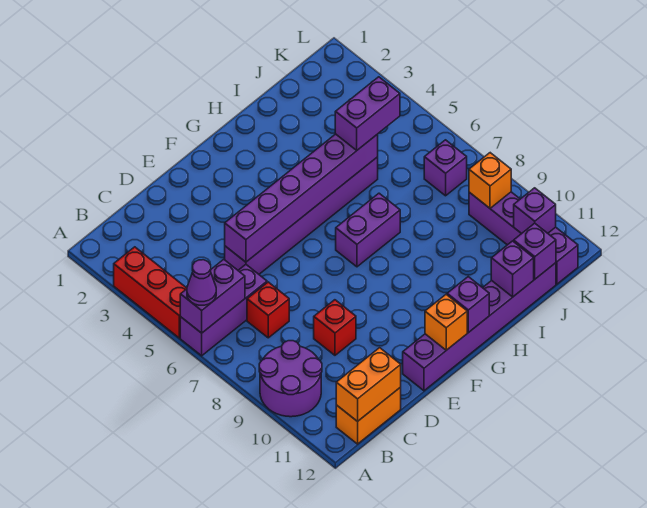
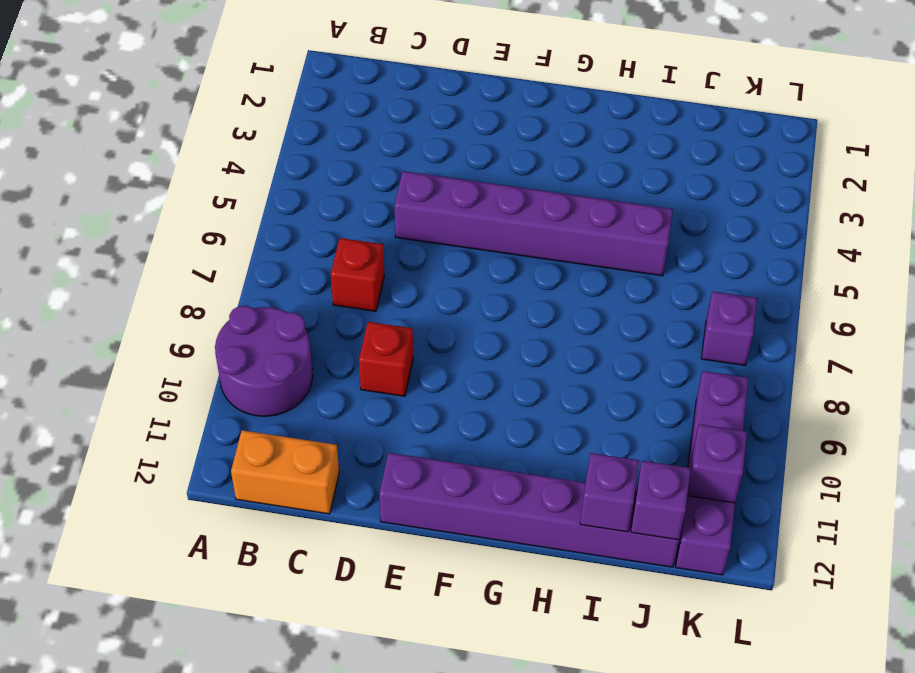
none -> red brick A3:A5 level 1
none -> purple brick A6:C6 level 1
none -> purple brick G7:H7 level 1

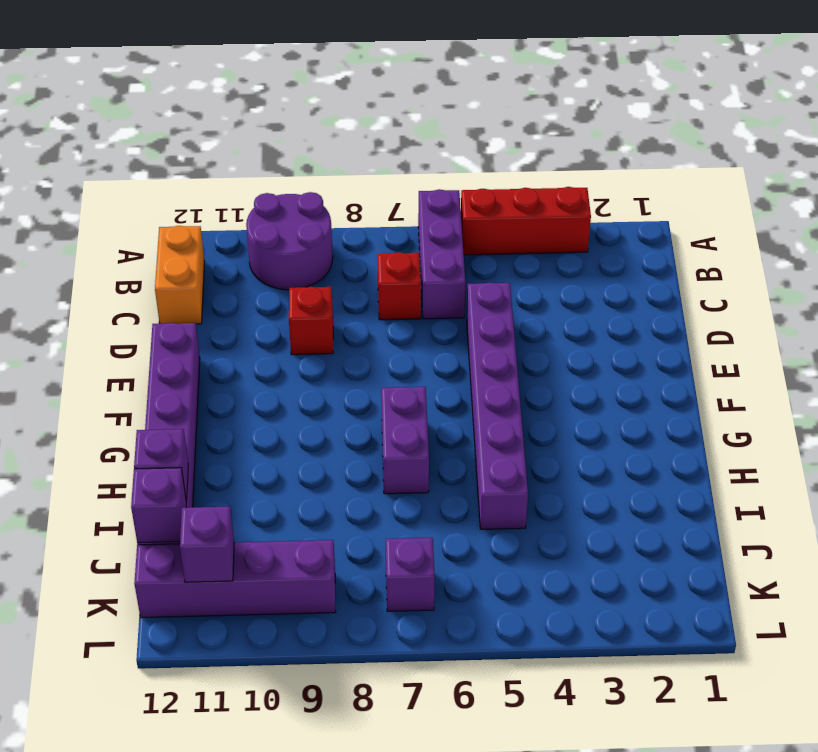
none -> purple brick A6:B6 level 2
none -> orange brick B12:C12 level 2
none -> purple brick D5:I5 level 2

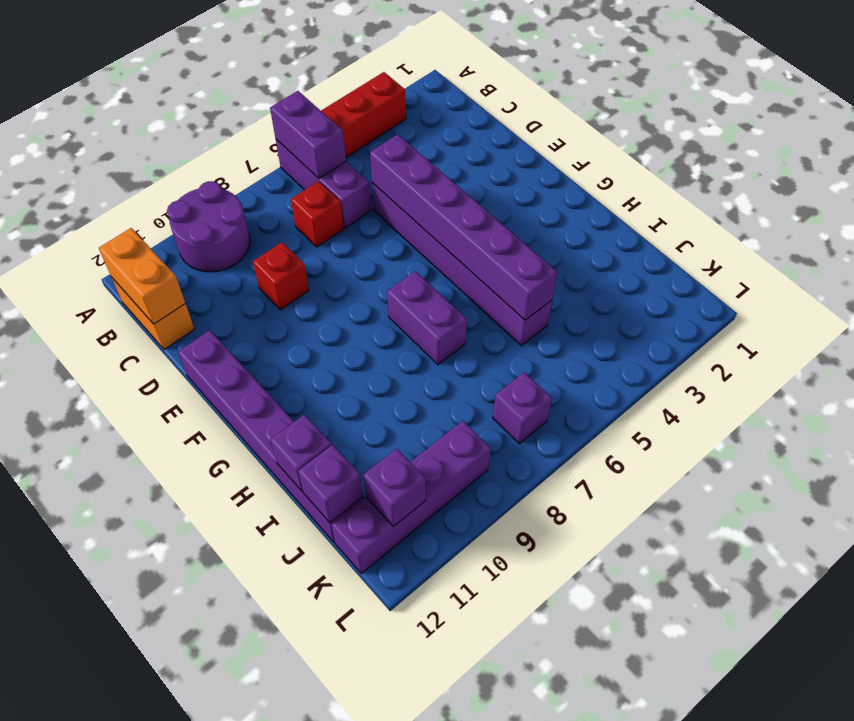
none -> orange brick F12 level 2
none -> purple brick G12 level 2
none -> orange brick K9 level 2

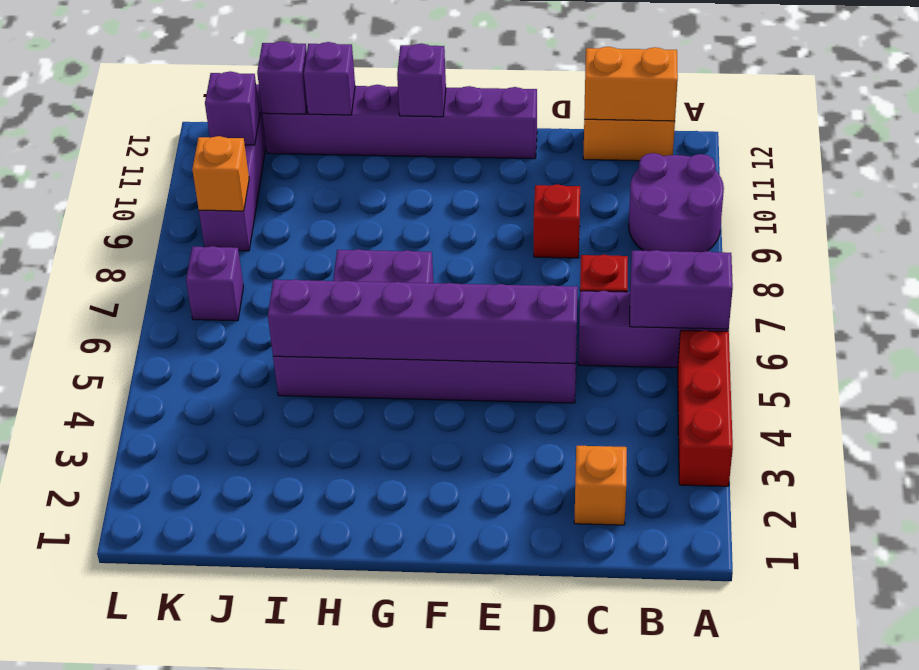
orange brick C2 level 1 -> orange brick F12 level 2
none -> purple cone A6 level 3
none -> purple brick I5:J5 level 3

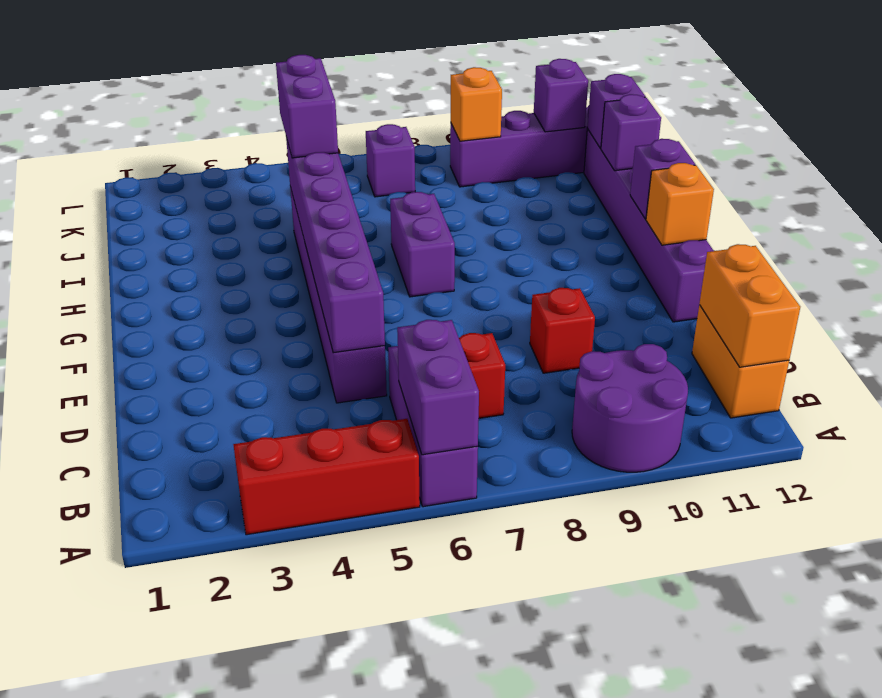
none -> purple cone A6 level 3

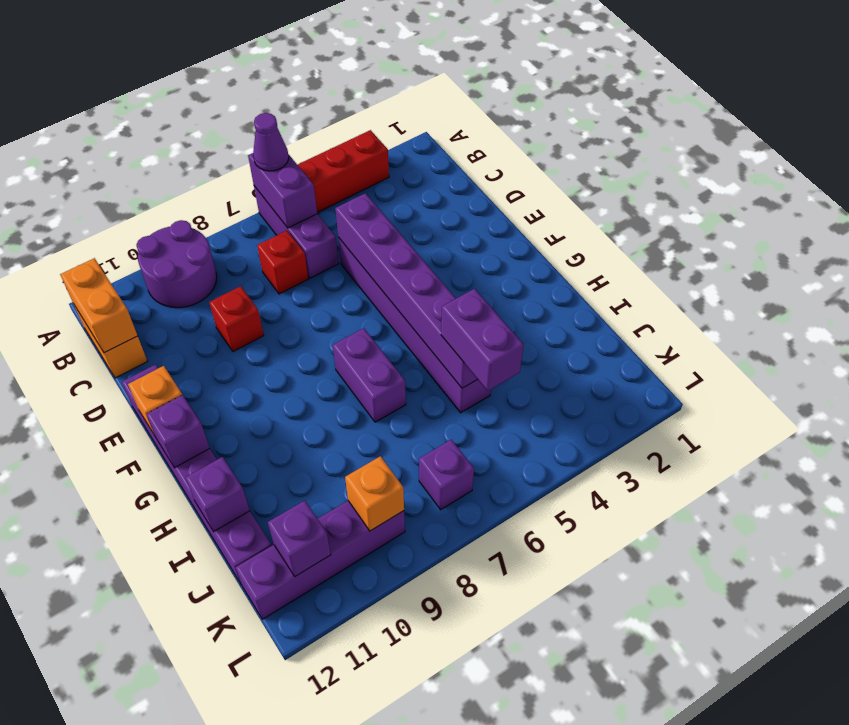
none -> purple brick J12 level 2

